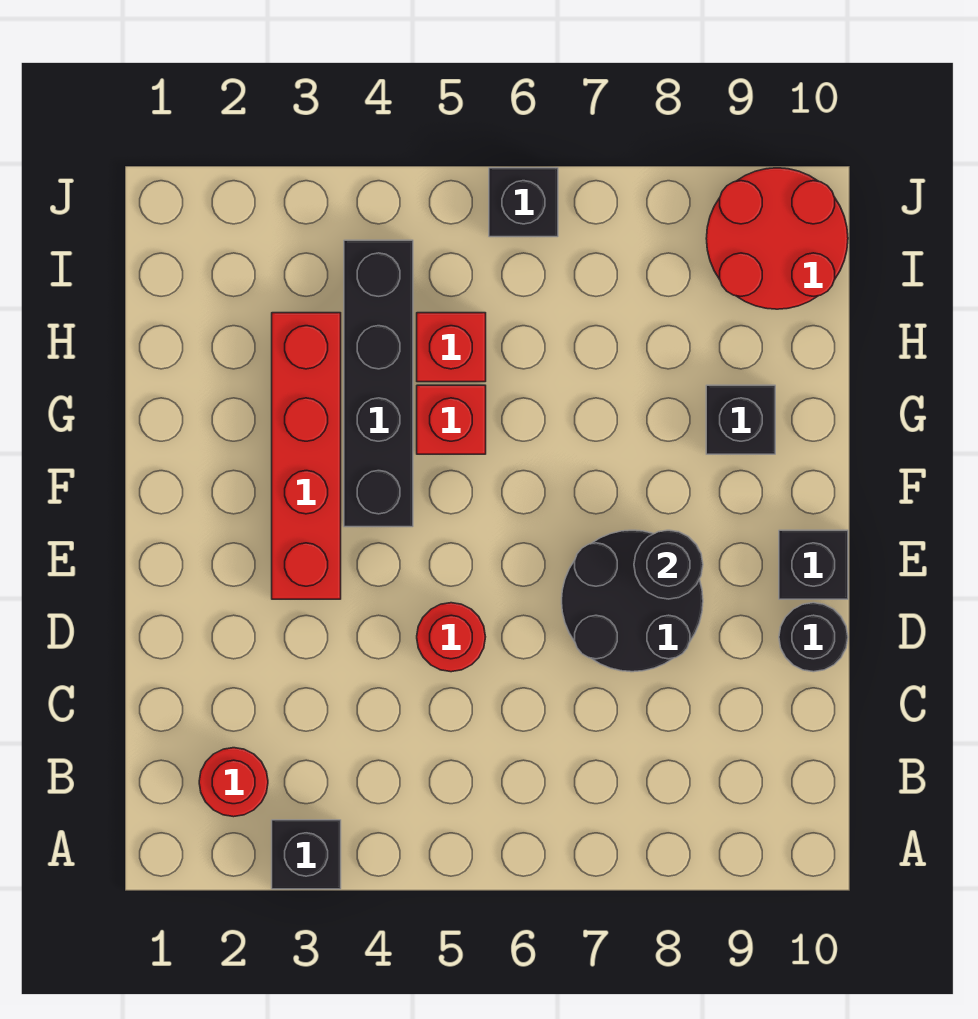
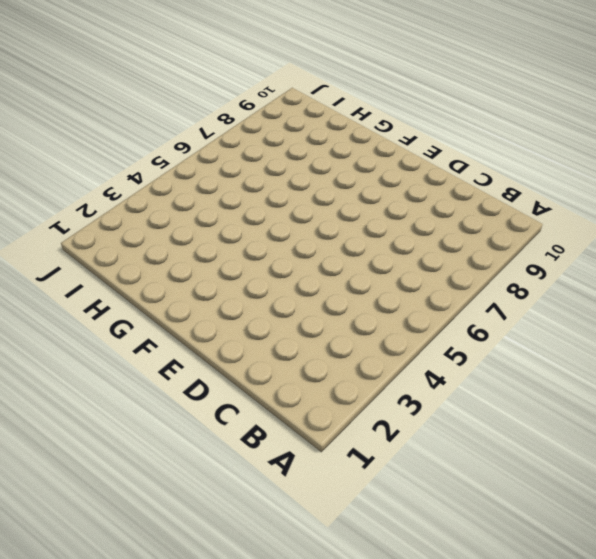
none -> black brick A3 level 1
none -> red round brick B2 level 1
none -> red round brick D5 level 1

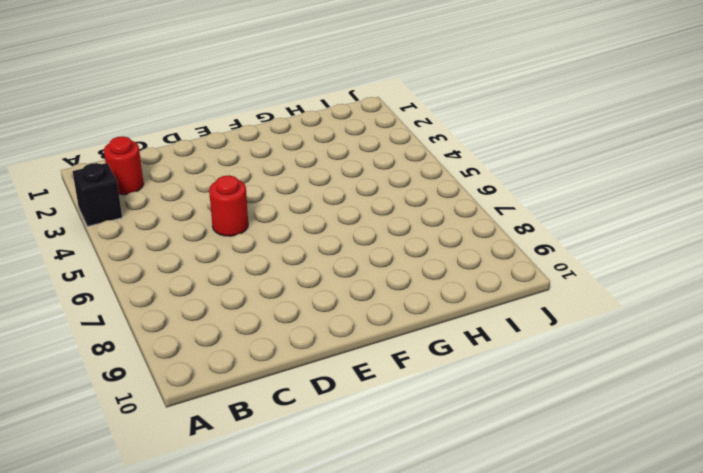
none -> black round brick D7:E8 level 1
none -> black round brick D10 level 1
none -> red brick E3:H3 level 1

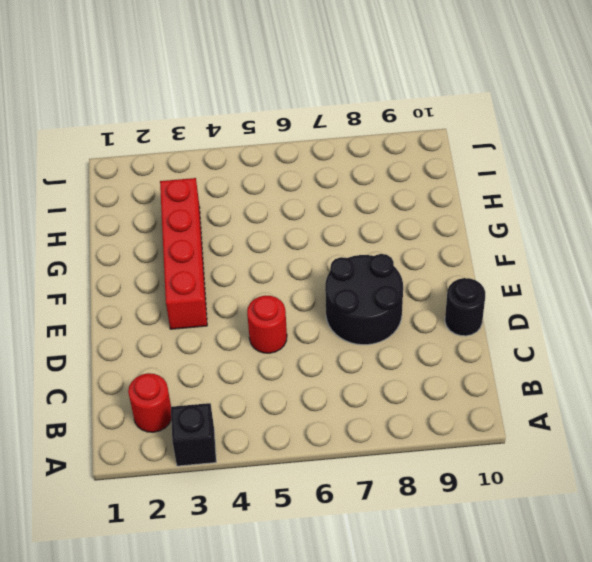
none -> black brick E10 level 1
none -> black brick F4:I4 level 1
none -> red brick G5 level 1

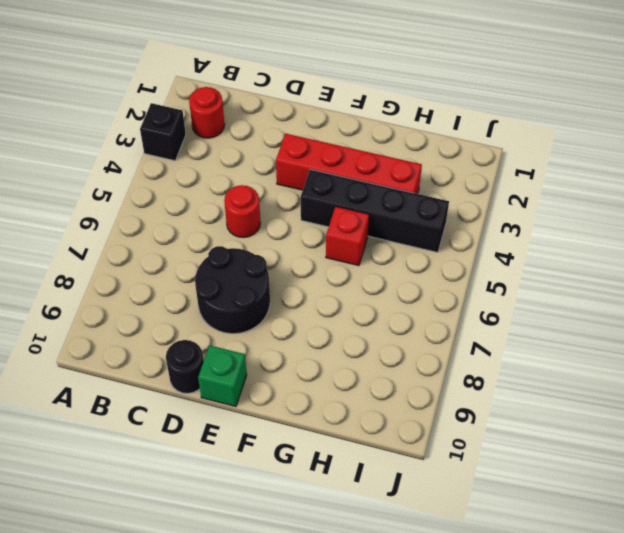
green brick E10 level 1 -> black brick E10 level 1
none -> black brick G9 level 1
none -> red brick H5 level 1
none -> red round brick I9:J10 level 1

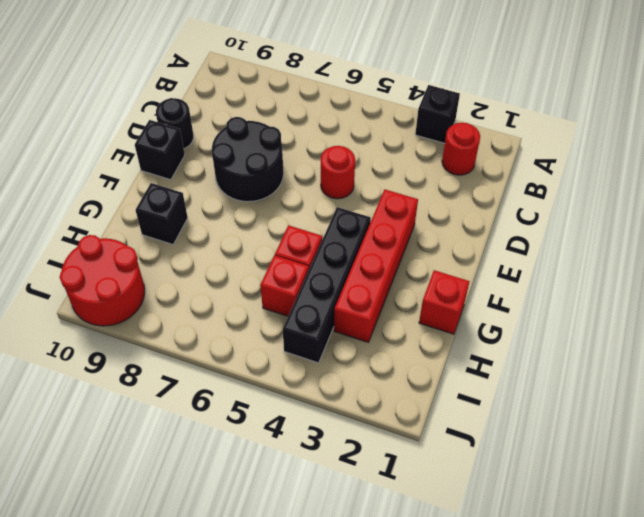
red brick G1 level 1 -> none
none -> black brick J6 level 1
none -> black round brick E8 level 2

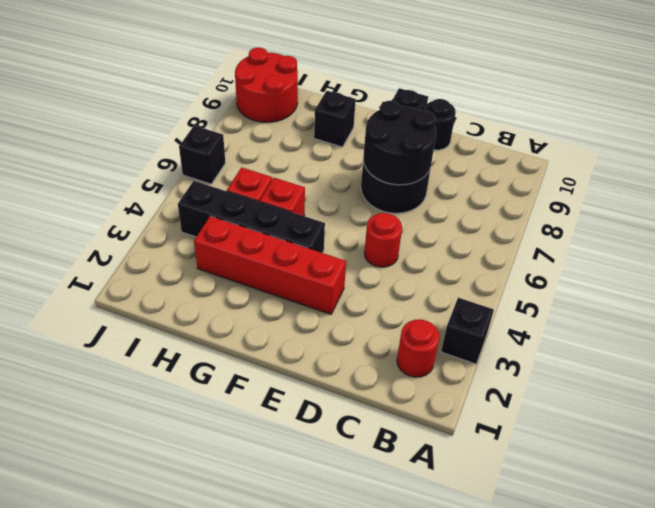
black round brick D7:E8 level 2 -> black round brick E8 level 2

